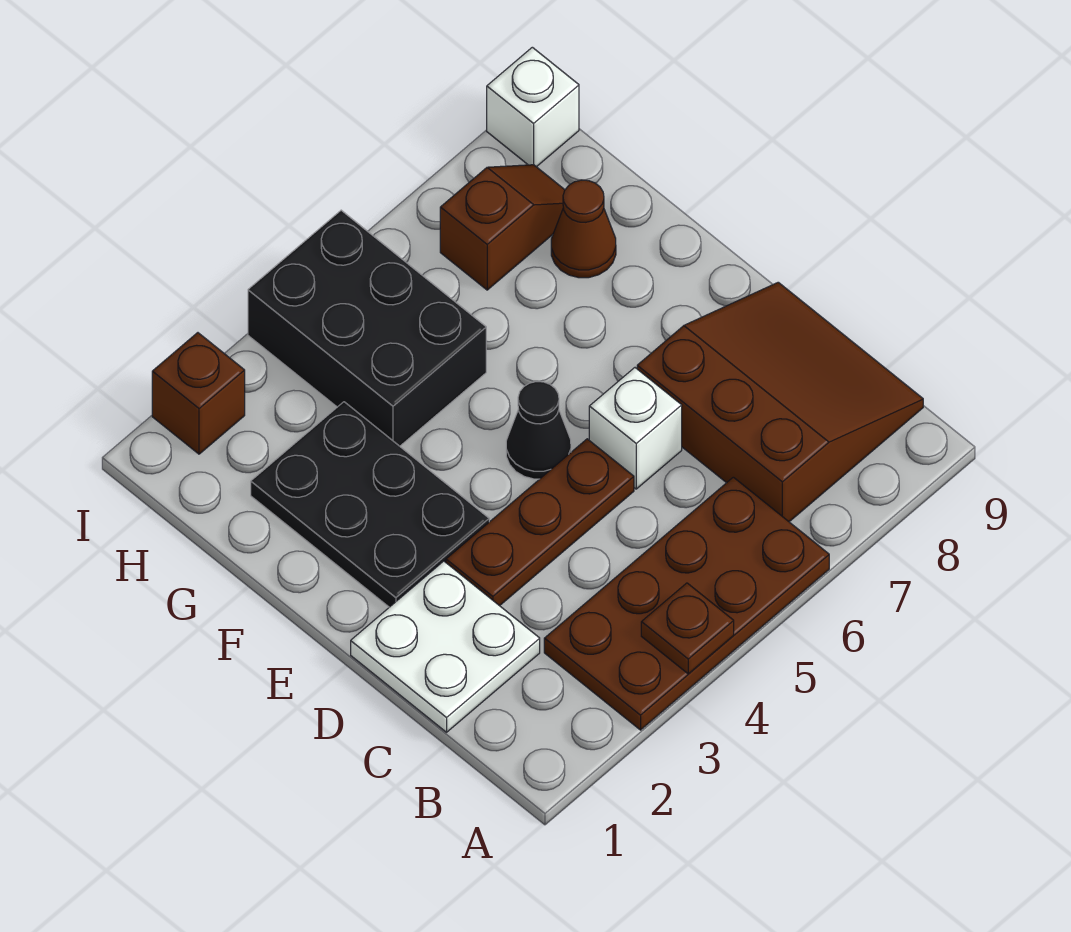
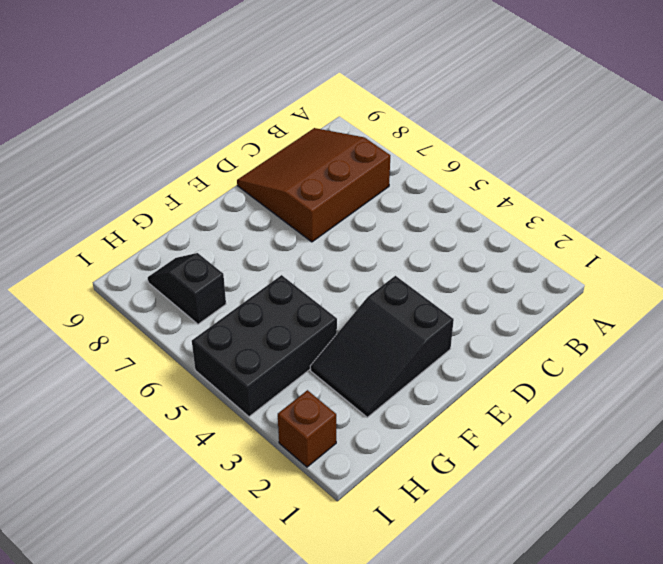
black slope E2:G3 level 1 top E -> black plate E2:G3 level 1
black slope H7:H8 level 1 top 7 -> brown slope H7:H8 level 1 top 7
none -> brown plate A3:B6 level 1
none -> white plate C1:D2 level 1
none -> brown plate D3:D5 level 1

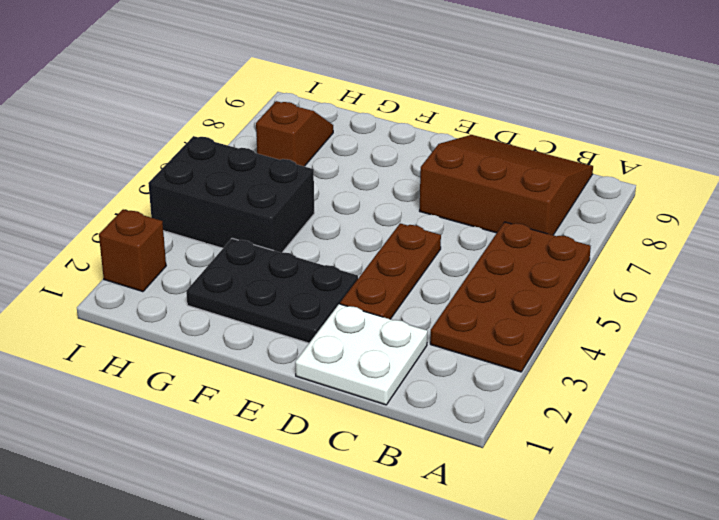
none -> white brick D6 level 1
none -> black cone E5 level 1
none -> brown cone G8 level 1

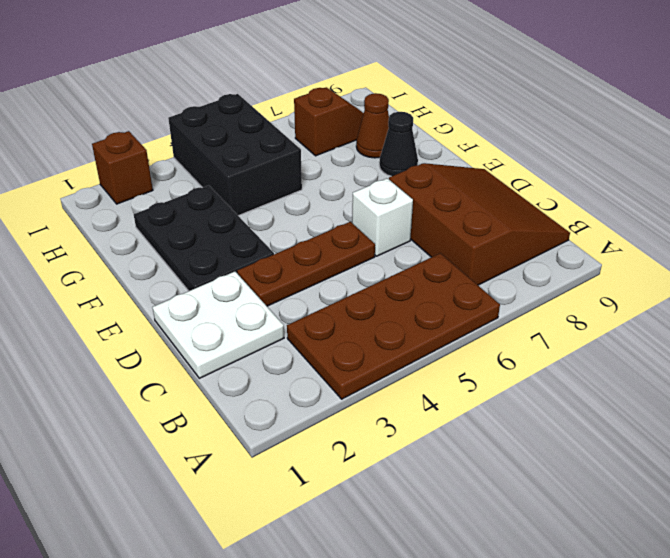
black cone F8 level 1 -> black cone E5 level 1
none -> white brick I9 level 1
none -> brown plate A4 level 2

